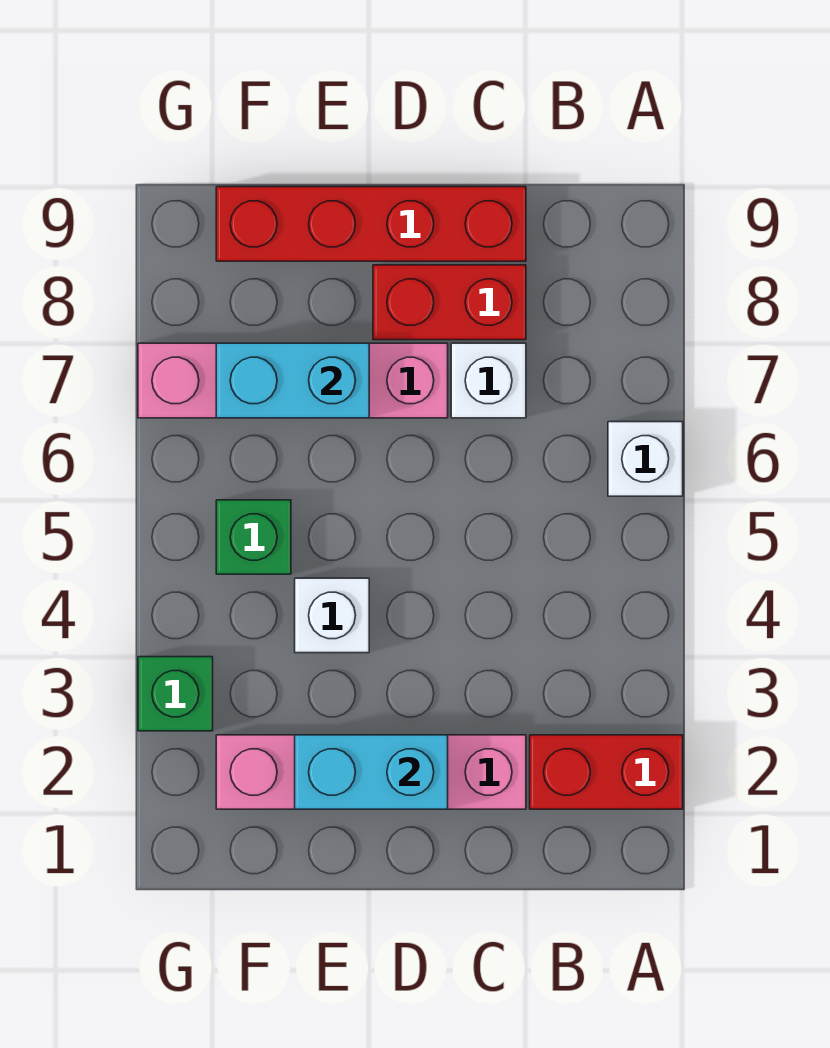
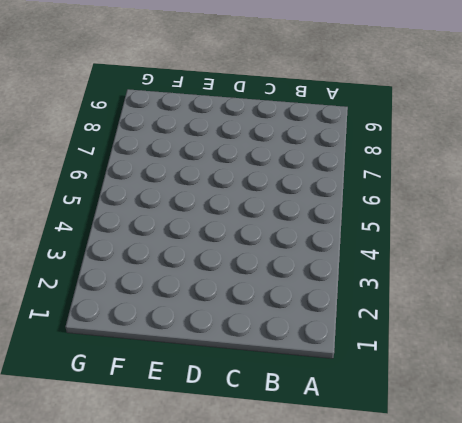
none -> red brick A2:B2 level 1
none -> white brick A6 level 1
none -> pink brick C2:F2 level 1

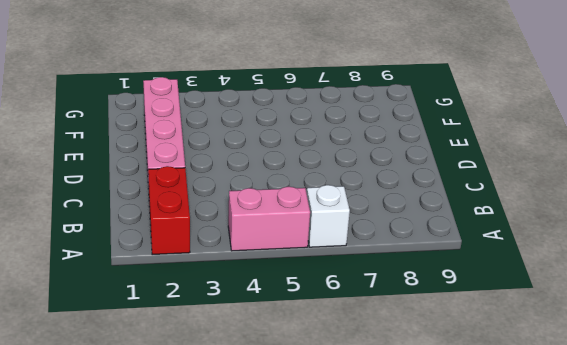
pink brick A4:A5 level 1 -> none
none -> white brick C7 level 1
none -> red brick C8:D8 level 1
none -> red brick C9:F9 level 1

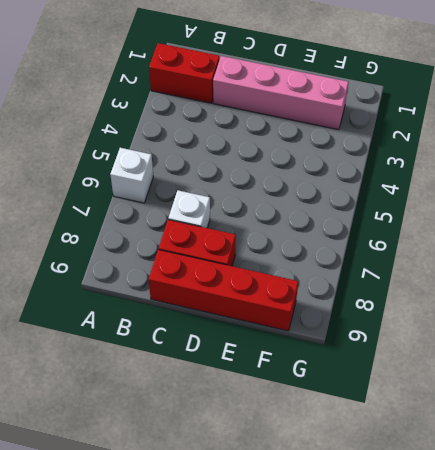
none -> pink brick D7:G7 level 1
none -> white brick E4 level 1
none -> green brick F5 level 1

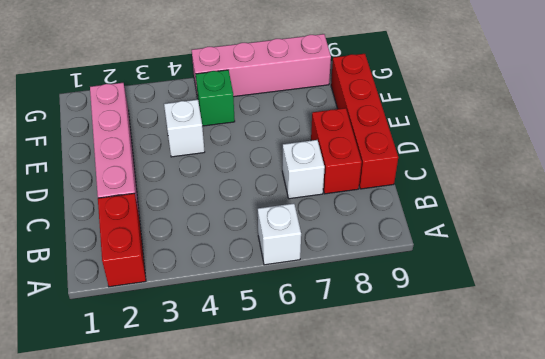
pink brick G5:G8 level 1 -> pink brick D7:G7 level 1
none -> green brick G3 level 1
none -> cyan brick D2:E2 level 2
none -> cyan brick E7:F7 level 2

